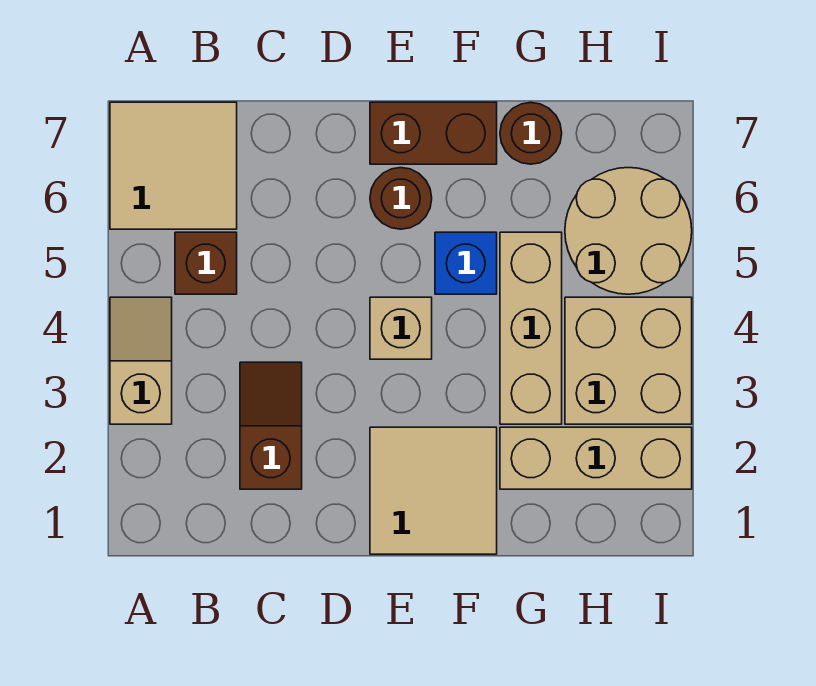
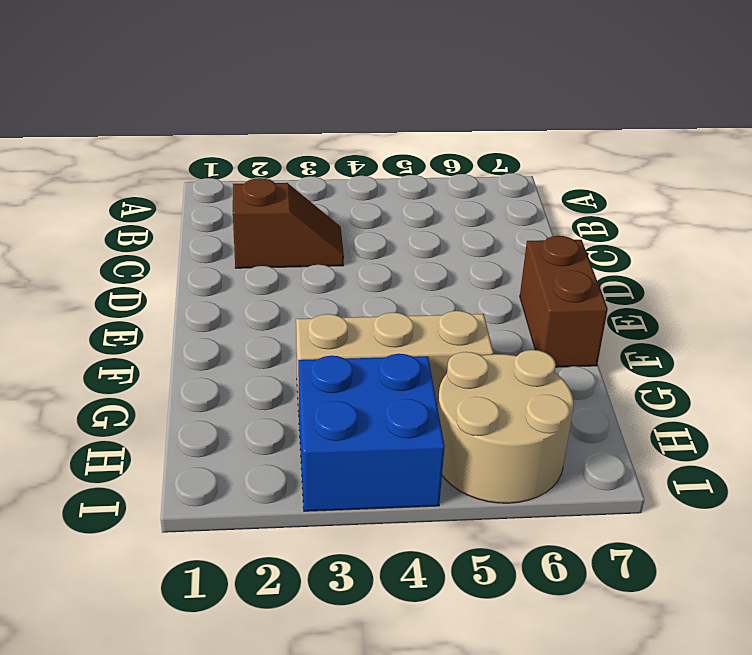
blue brick H3:I4 level 1 -> tan brick H3:I4 level 1
none -> tan slope A3:A4 level 1 top 3
none -> tan tile A6:B7 level 1
none -> brown brick B5 level 1

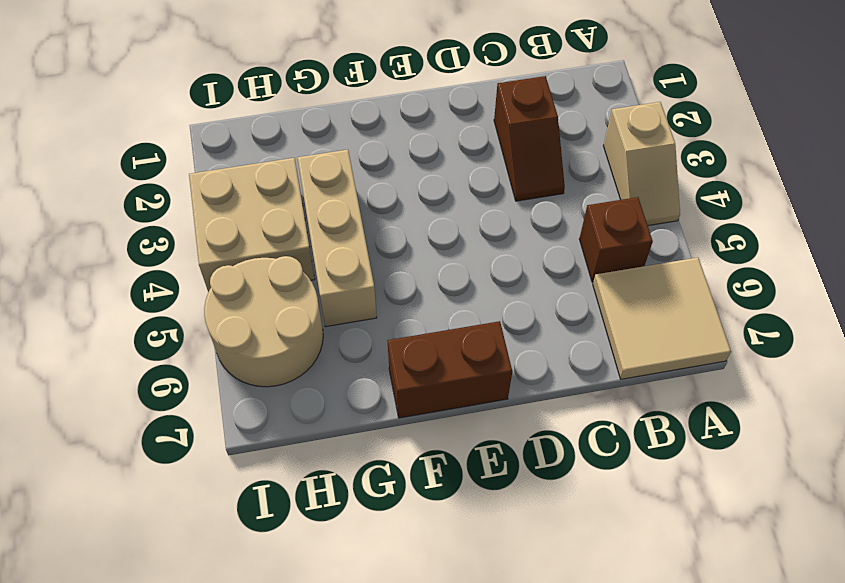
none -> tan tile E1:F2 level 1
none -> tan brick E4 level 1
none -> brown round brick E6 level 1

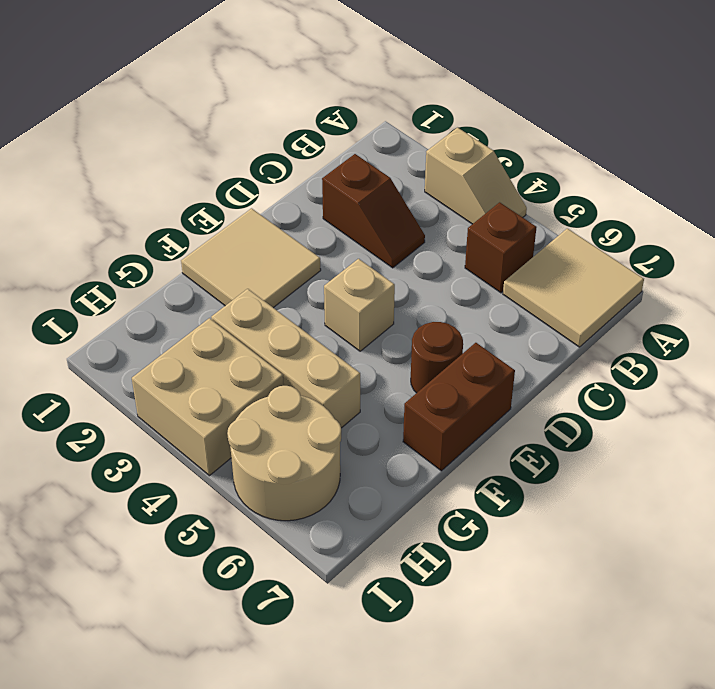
none -> blue brick F5 level 1
none -> tan brick G2:I2 level 1
none -> brown round brick G7 level 1

